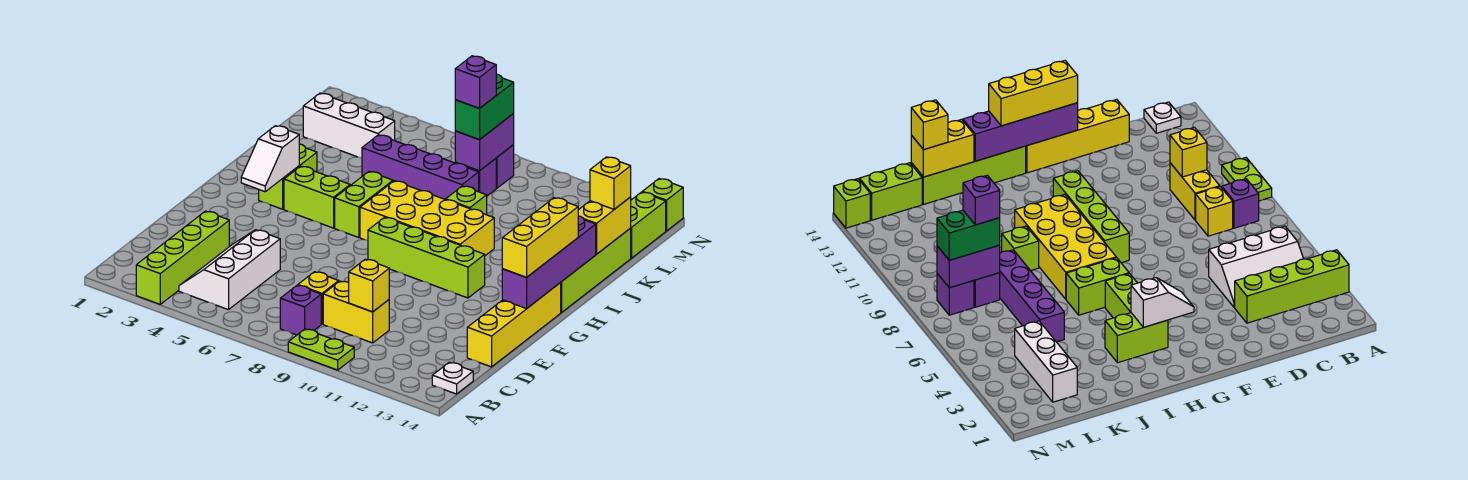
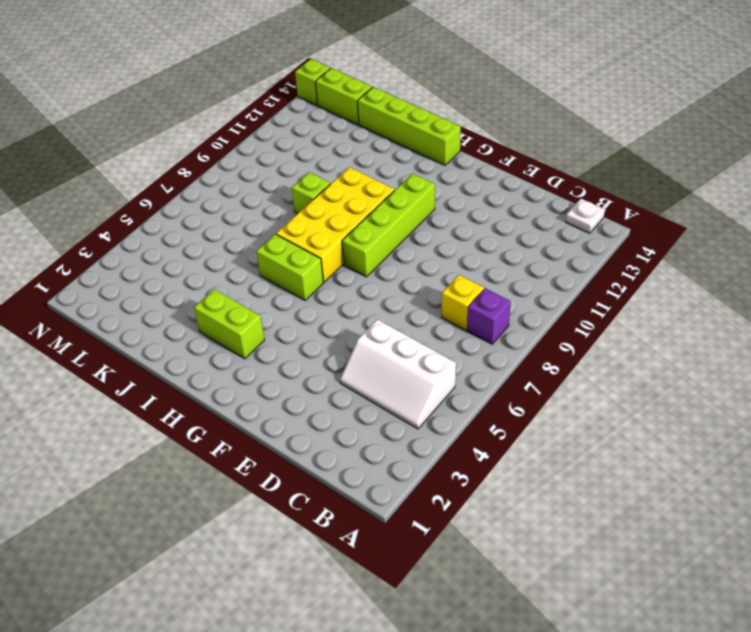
none -> lime brick A3:D3 level 1
none -> lime plate A9:A10 level 1
none -> yellow brick C9:C10 level 1
none -> yellow brick D14:G14 level 1

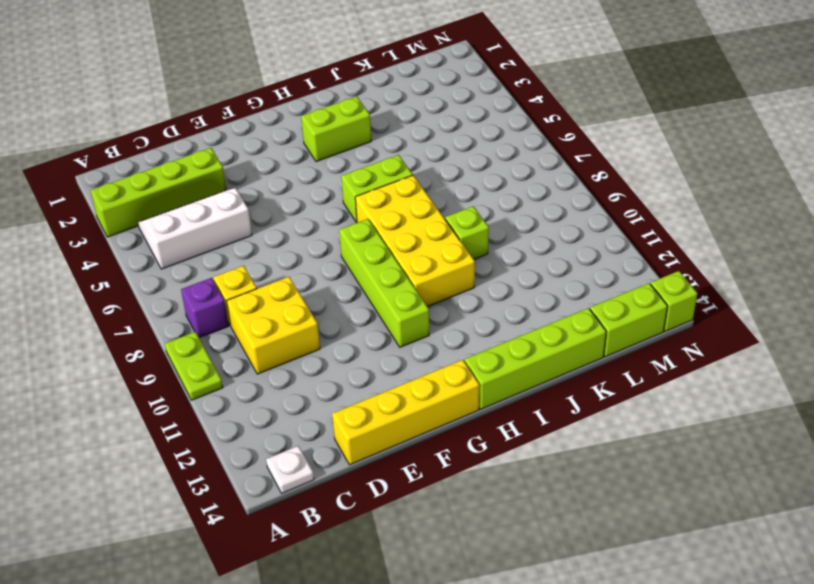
yellow brick C9:D10 level 1 -> yellow brick C9:C10 level 1
none -> lime brick H4:H5 level 1
none -> purple brick K5:K8 level 1
none -> white brick L2:L4 level 1
none -> purple brick L8 level 1

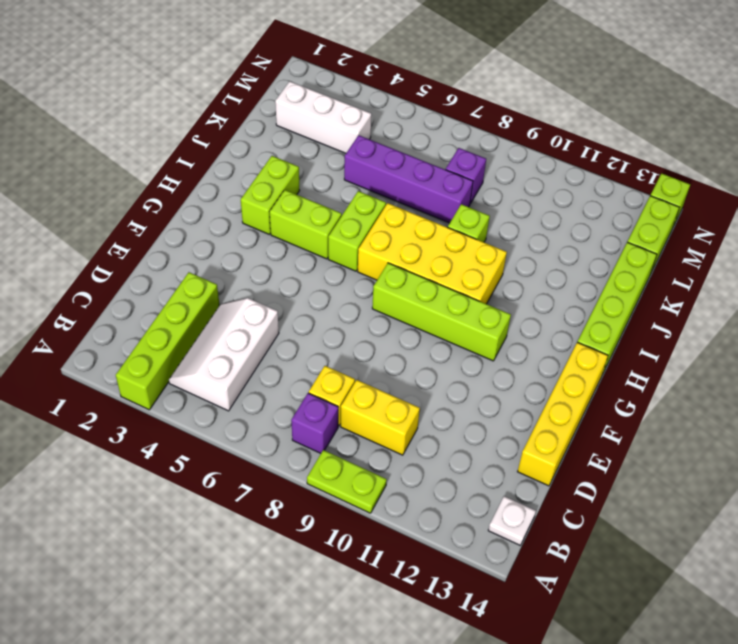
none -> purple brick M8 level 1
none -> yellow brick C10 level 2
none -> purple brick F14:I14 level 2
none -> white slope G3:H3 level 2 top H

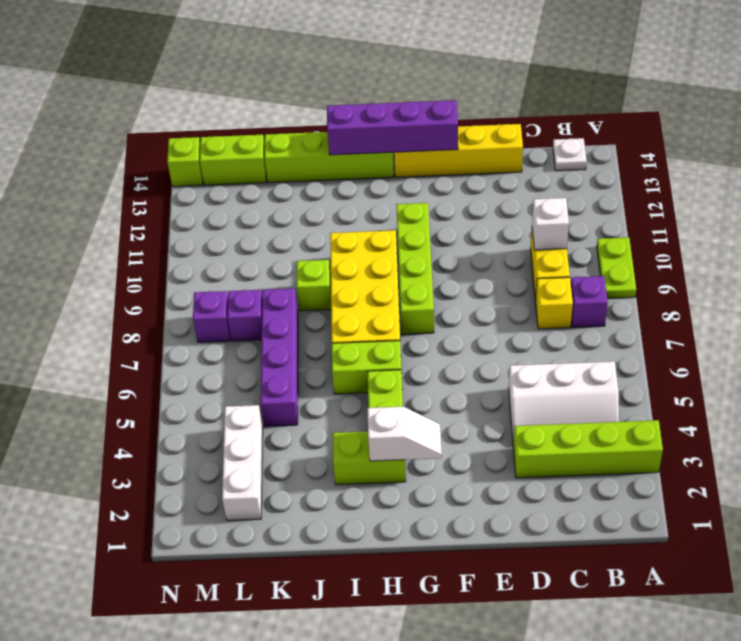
white brick C10 level 2 -> yellow brick C10 level 2
none -> yellow brick J14:K14 level 2
none -> purple brick L8:M8 level 2
none -> yellow brick F14:H14 level 3
none -> yellow brick K14 level 3

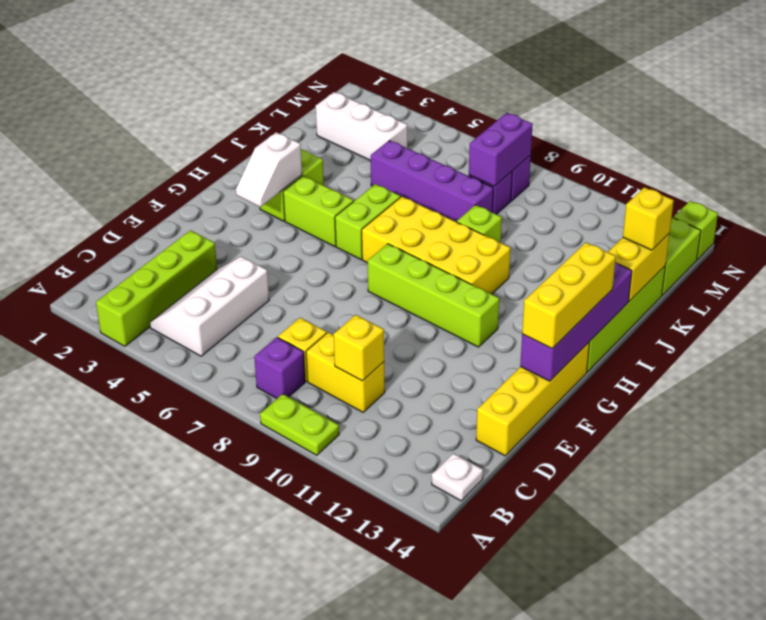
none -> green brick L8:M8 level 3
none -> purple brick L8 level 4

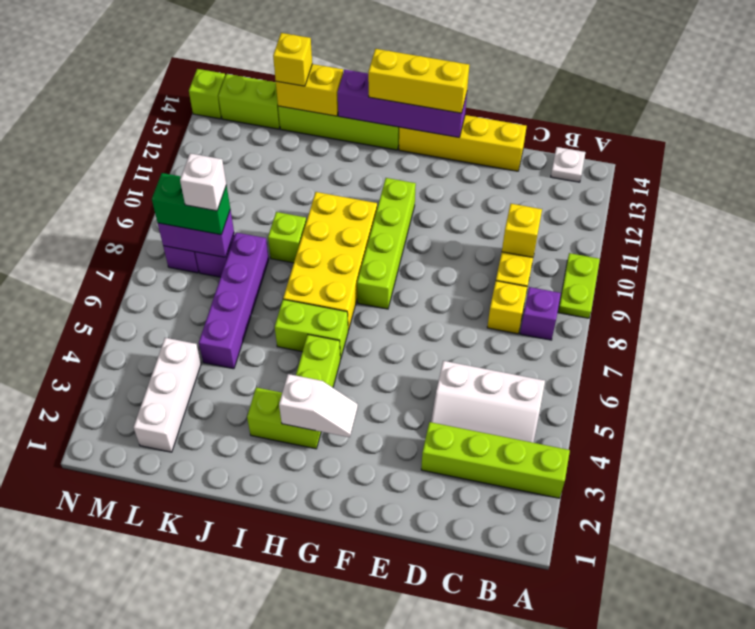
white brick L8 level 4 -> purple brick L8 level 4

